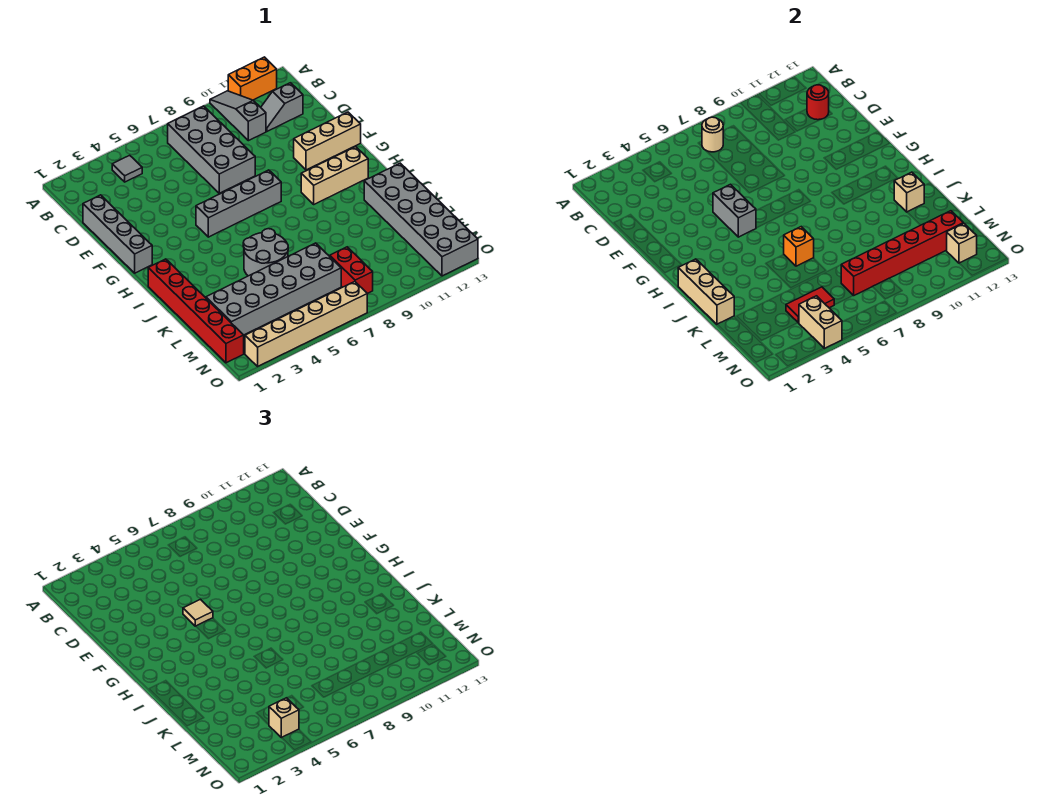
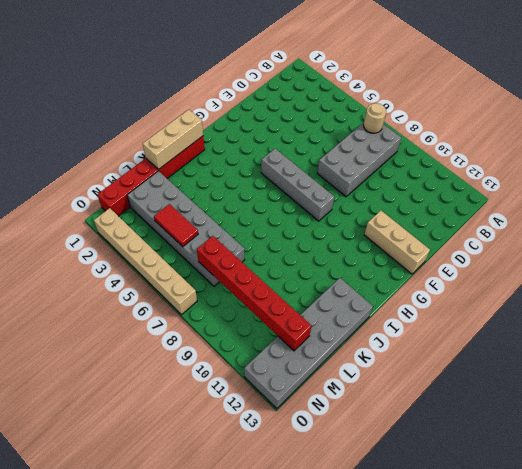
none -> grey slope A10:C10 level 1 top C
none -> orange brick A11:A12 level 1
none -> grey tile B4 level 1

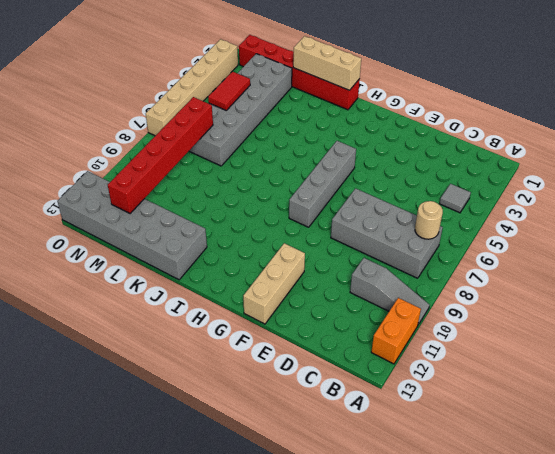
none -> grey slope C11:C12 level 1 top 12
none -> grey brick D1:G1 level 1
none -> tan brick H10:H12 level 1

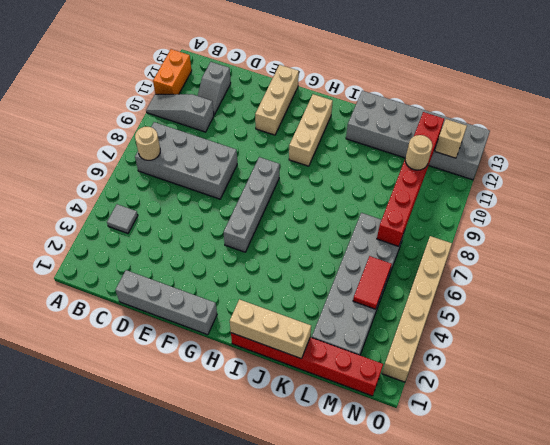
tan round brick M10 level 3 -> none
none -> grey round brick J5:K6 level 1
none -> red brick M8:N8 level 1
none -> red round brick C12 level 2

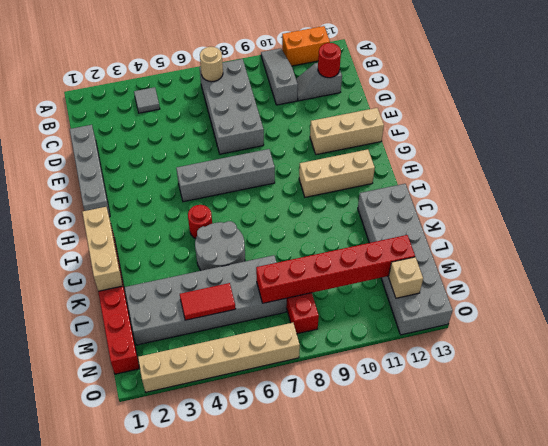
red round brick I5 level 1 -> none
none -> grey brick F5:G5 level 2
none -> orange brick J6 level 2
none -> tan brick J12 level 2

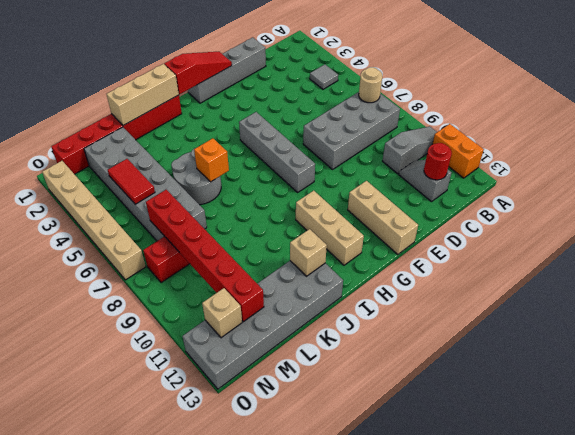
red slope F1:H1 level 2 top H -> none
none -> grey brick F5:G5 level 2
none -> tan brick N4:O4 level 2
none -> tan tile F5 level 3

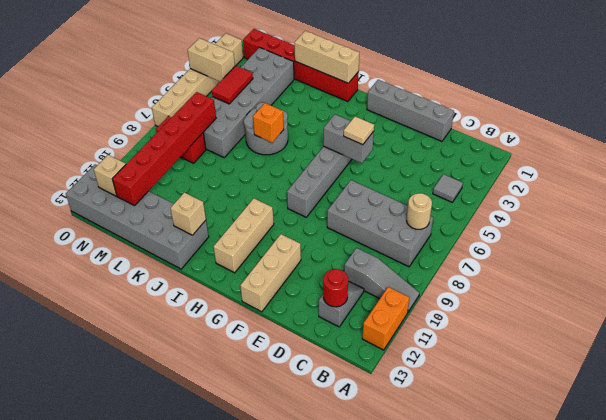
none -> tan brick N4 level 3

